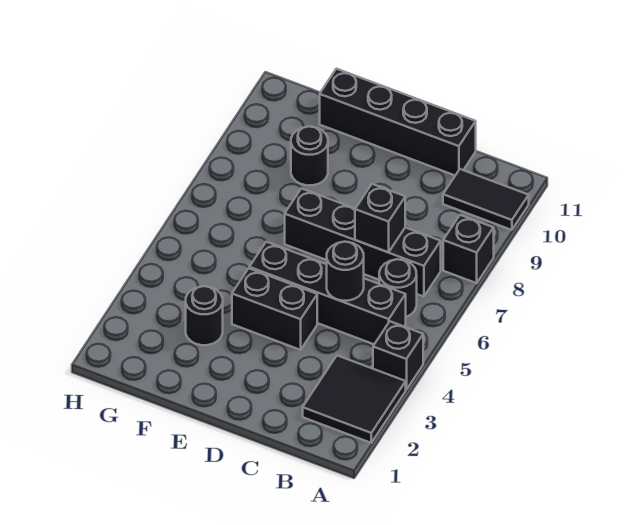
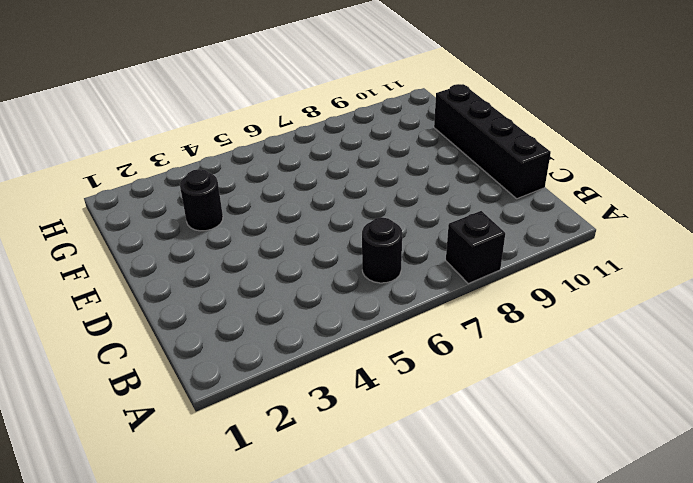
none -> black tile A2:B3 level 1
none -> black brick A4 level 1
none -> black tile A10:B10 level 1

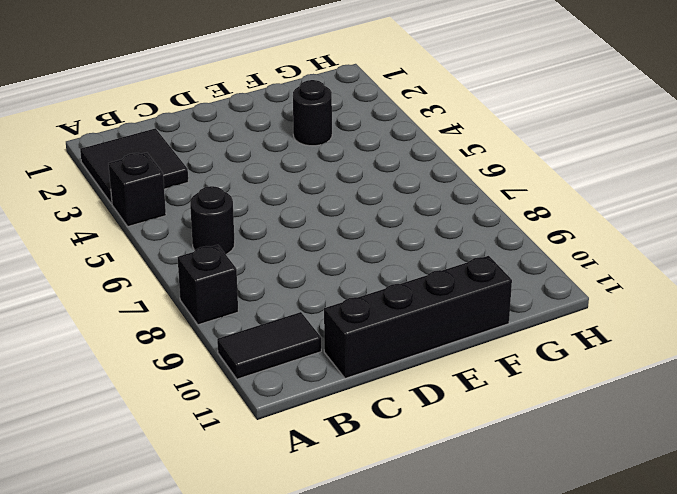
none -> black brick B5:E5 level 1
none -> black brick B7:E7 level 1
none -> black brick D4:E4 level 1

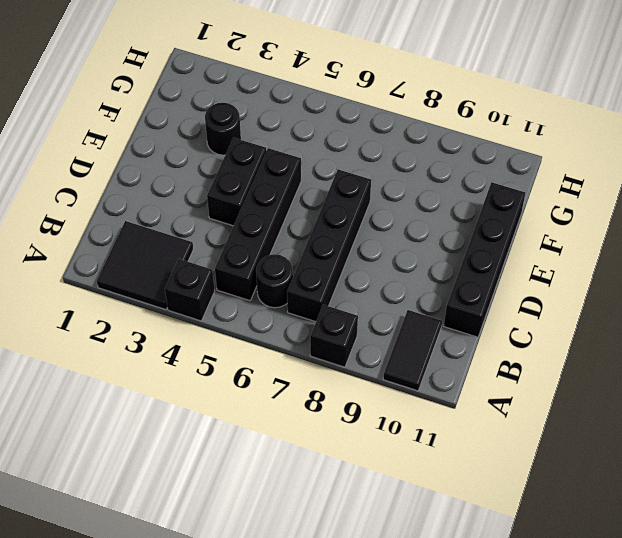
none -> black round brick F9 level 1
none -> black round brick C5 level 2
none -> black brick C7 level 2

